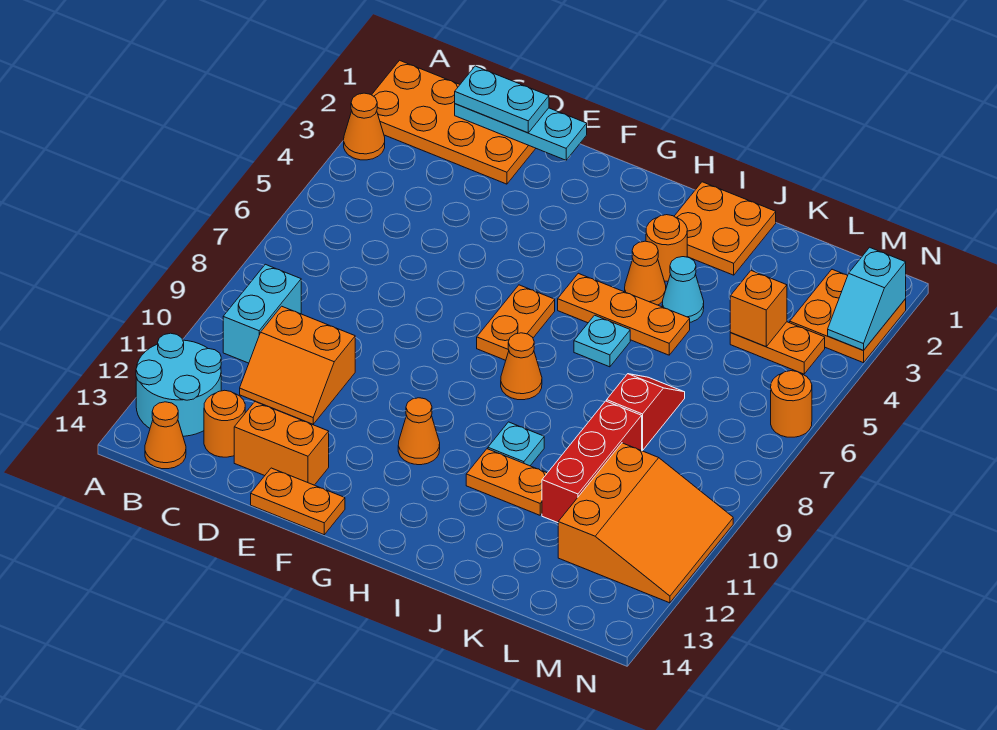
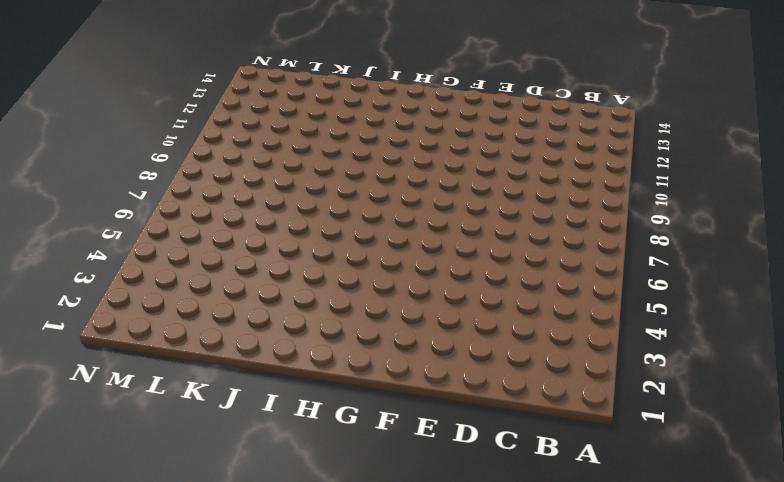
none -> orange plate A1:D2 level 1
none -> orange cone A3 level 1
none -> cyan round brick A12:B13 level 1
none -> cyan brick B9:B10 level 1

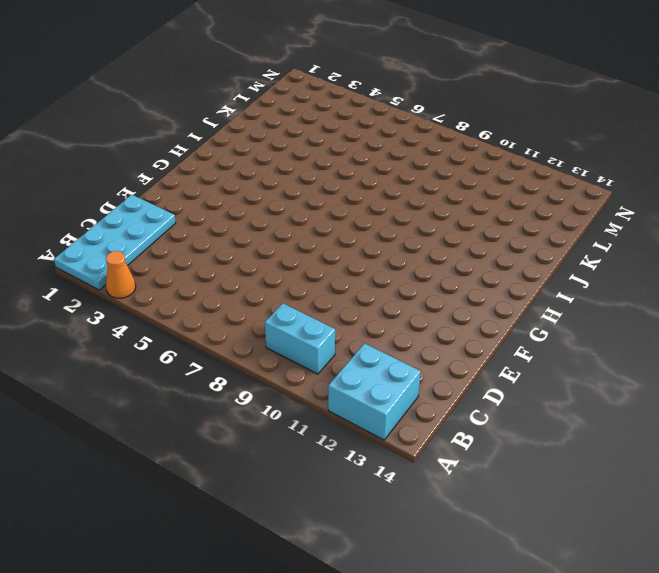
cyan plate A1:D2 level 1 -> orange plate A1:D2 level 1
cyan brick A12:B13 level 1 -> cyan round brick A12:B13 level 1
none -> orange cone B14 level 1
none -> orange slope C10:D11 level 1 top 10
none -> orange round brick C13 level 1
none -> orange brick D13:E13 level 1

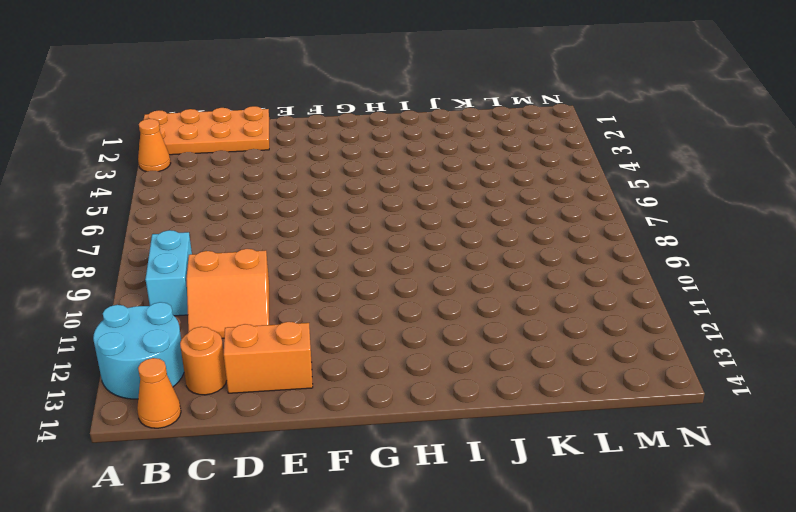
none -> orange plate E14:F14 level 1
none -> orange plate G6:G7 level 1
none -> orange cone G11 level 1
none -> orange plate H5:J5 level 1

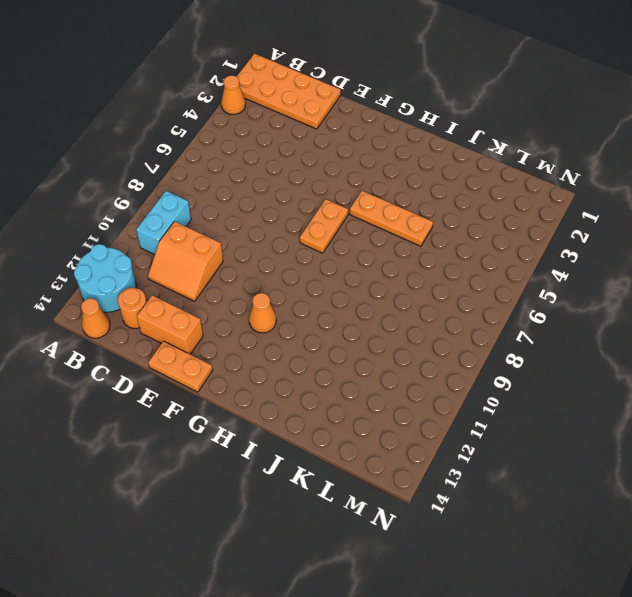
none -> orange cone H8 level 1
none -> orange plate I1:J2 level 1
none -> orange round brick I3 level 1
none -> orange cone I4 level 1

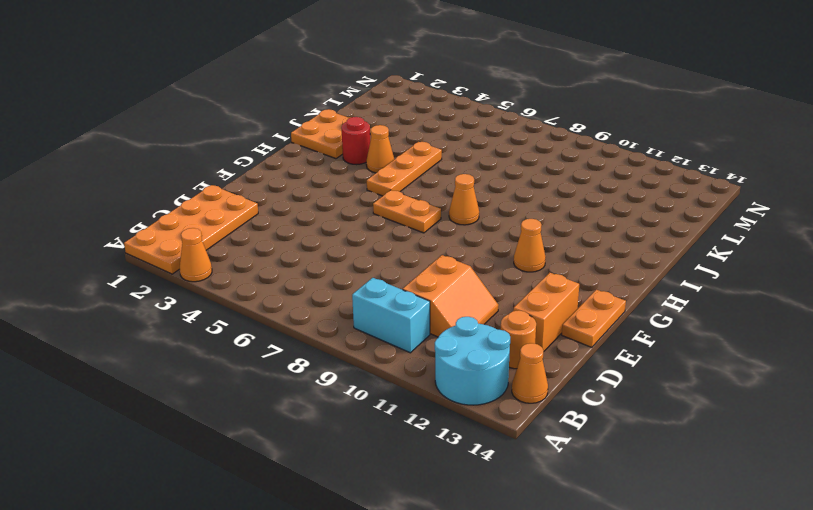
red round brick I3 level 1 -> orange round brick I3 level 1
none -> cyan plate I6 level 1
none -> cyan plate I10 level 1
none -> orange plate I11:J11 level 1
none -> cyan cone J4 level 1

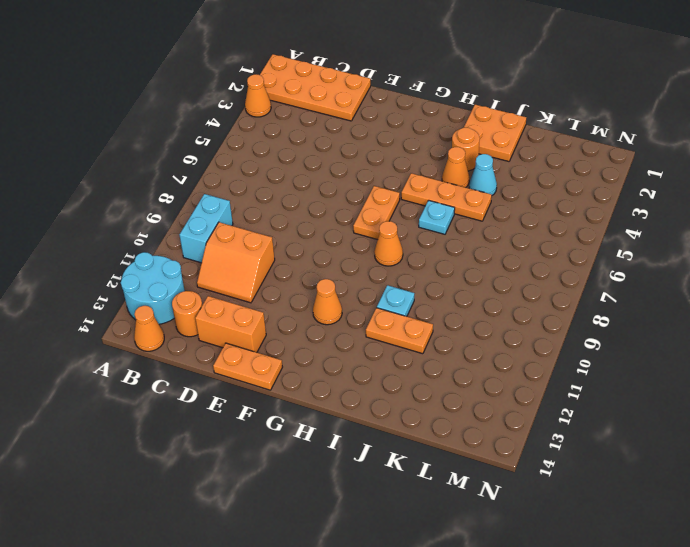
none -> red slope K7:K8 level 1 top 8
none -> red brick K9:K11 level 1
none -> orange plate L4:M4 level 1
none -> orange slope L10:N12 level 1 top L

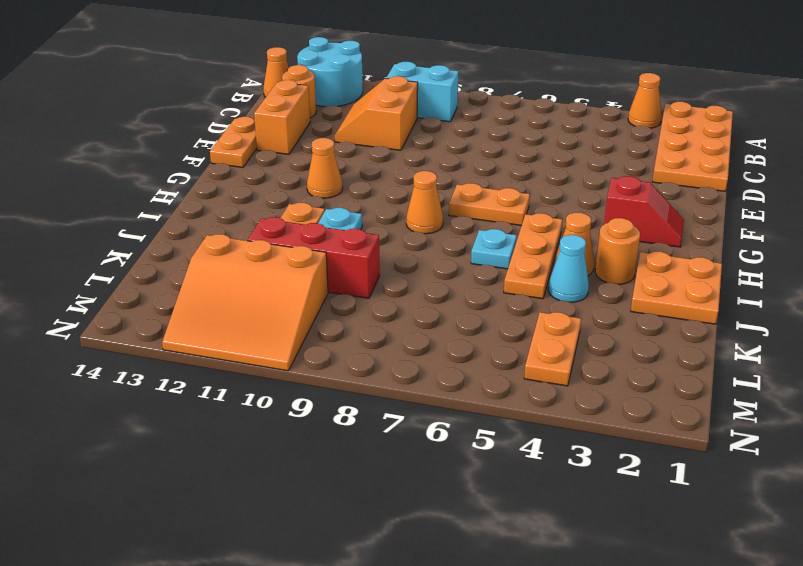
red slope G2:G3 level 1 top 3 -> red slope K7:K8 level 1 top 8
none -> orange plate M2:N3 level 1
none -> orange round brick N6 level 1
none -> cyan plate C1:E1 level 2
none -> orange brick L4 level 2

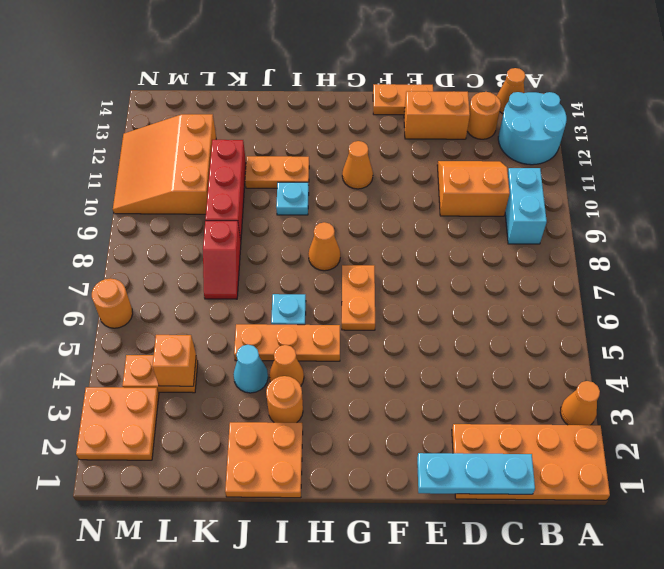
none -> cyan slope N2:N3 level 2 top 2
none -> cyan plate C1:D1 level 3

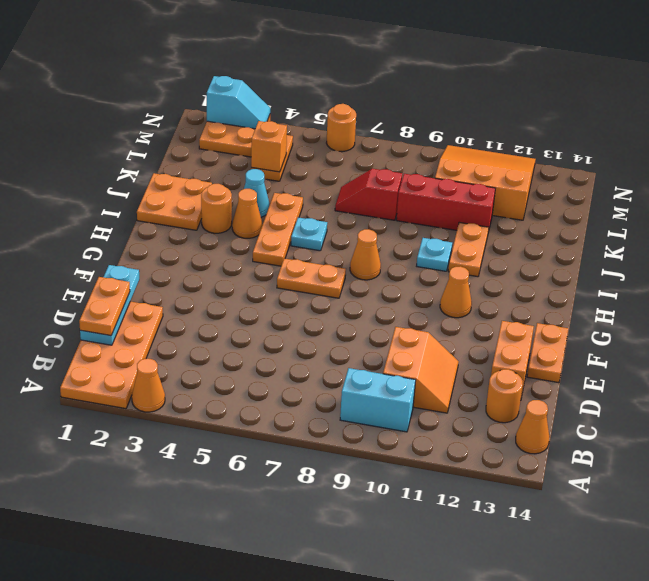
orange plate C1:D1 level 3 -> cyan plate C1:D1 level 3
none -> cyan round brick A12:B13 level 1

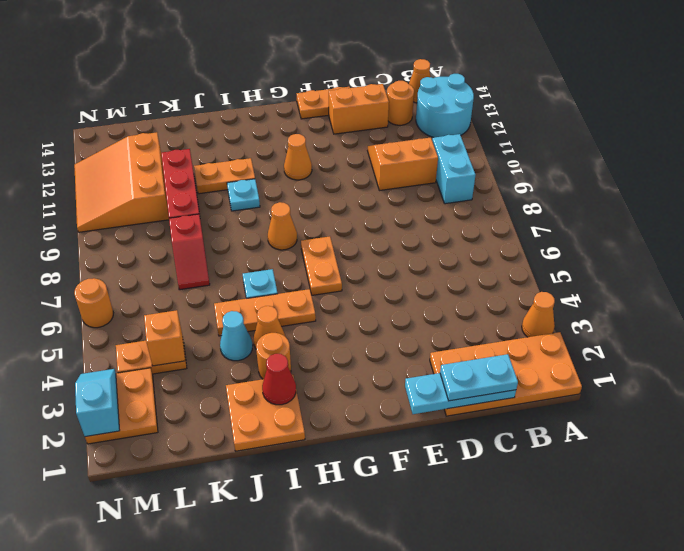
red cone I2 level 2 -> none

